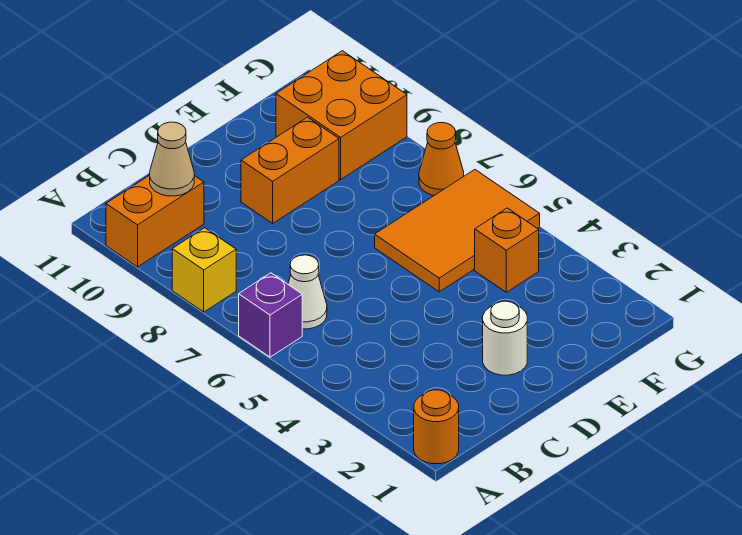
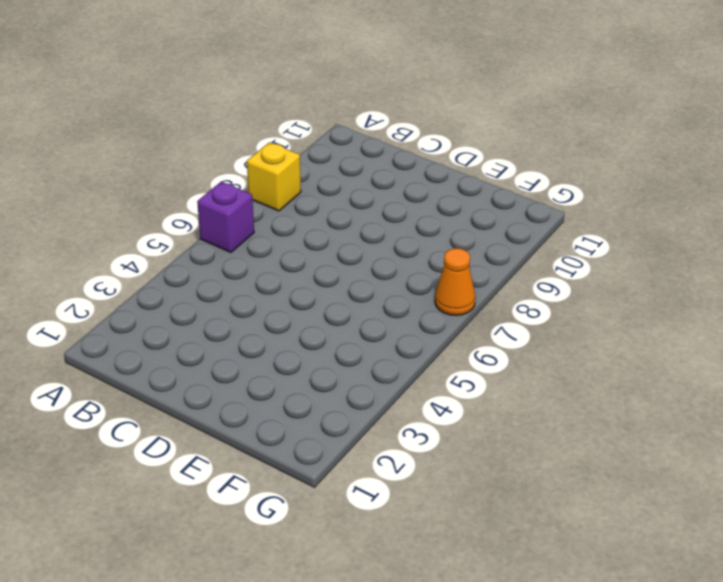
none -> orange round brick A1 level 1
none -> orange brick A10:B10 level 1
none -> white cone B6 level 1

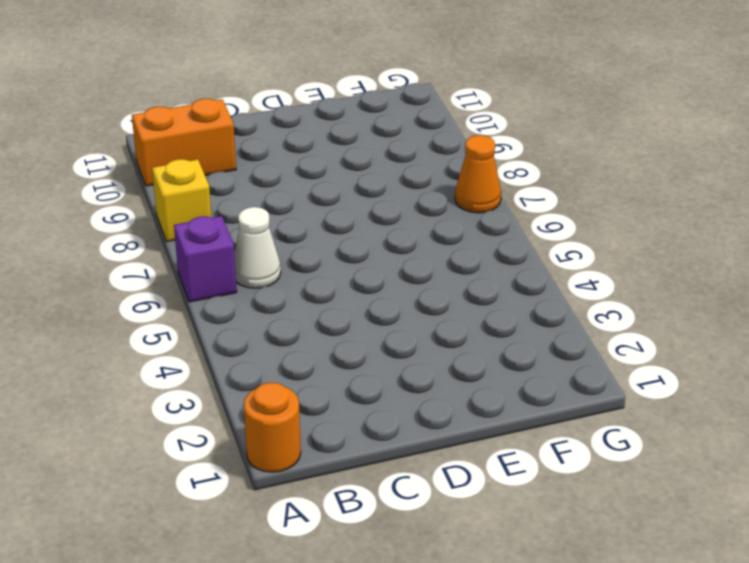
none -> white round brick D2 level 1
none -> orange brick D9:E9 level 1
none -> orange tile E5:G6 level 1

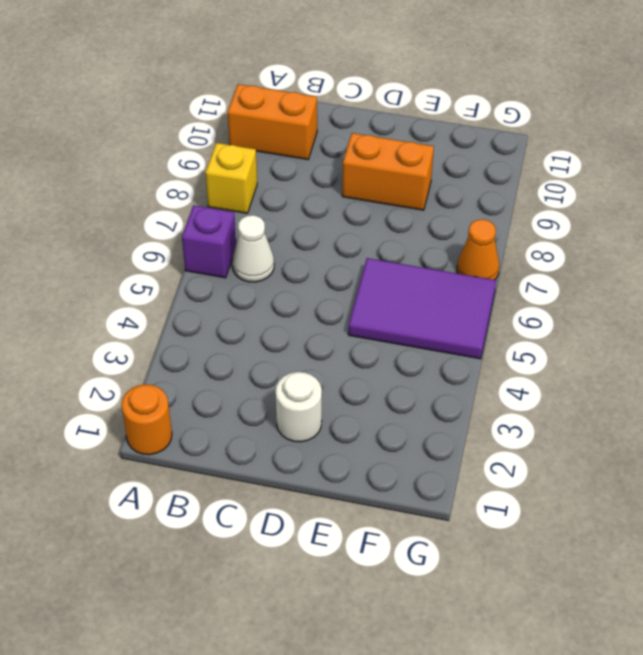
purple tile E5:G6 level 1 -> orange tile E5:G6 level 1
none -> orange brick F4 level 1
none -> orange brick F9:G10 level 1
none -> tan cone B10 level 2

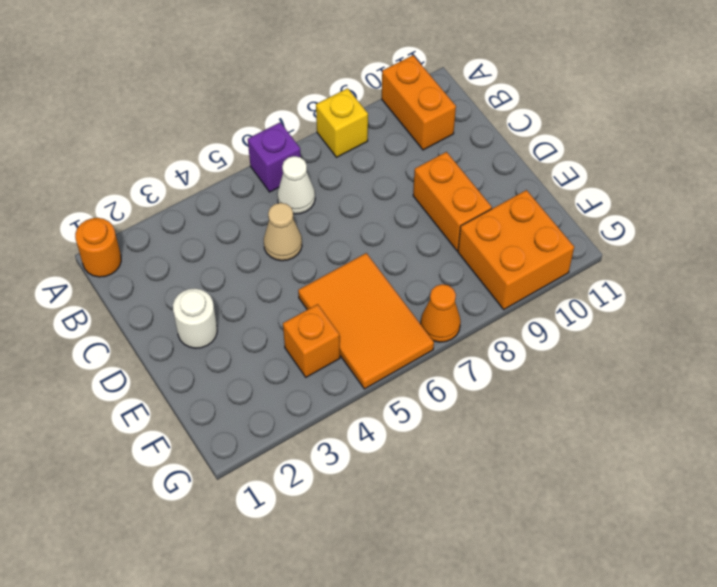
tan cone C5 level 1 -> tan cone B10 level 2

